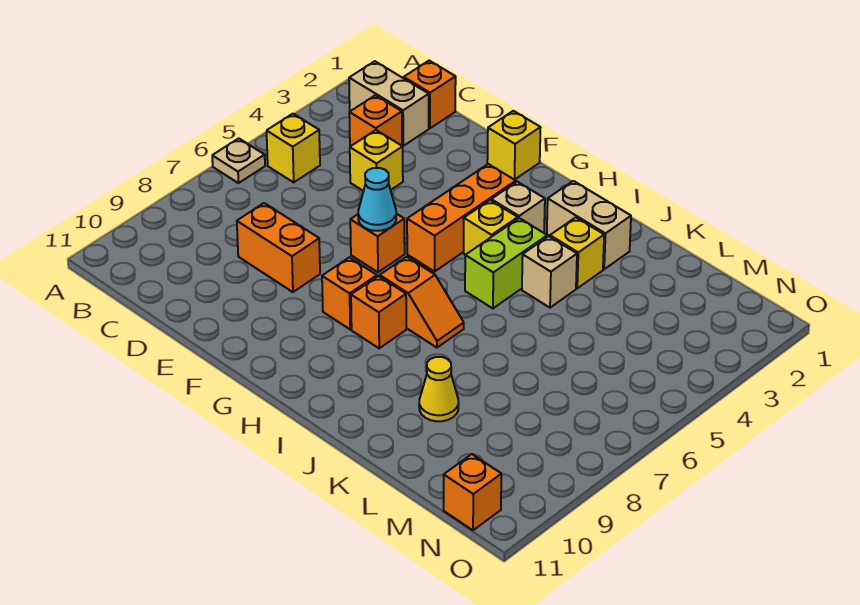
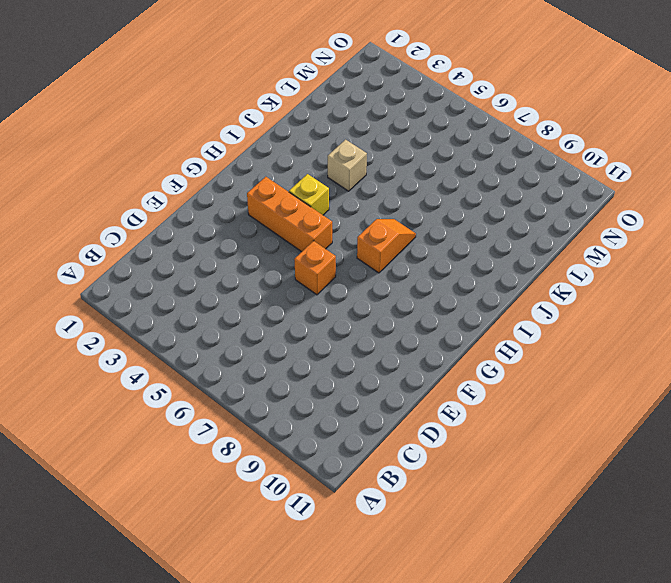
none -> tan plate A6 level 1
none -> tan brick B2:C2 level 1
none -> yellow brick B5 level 1

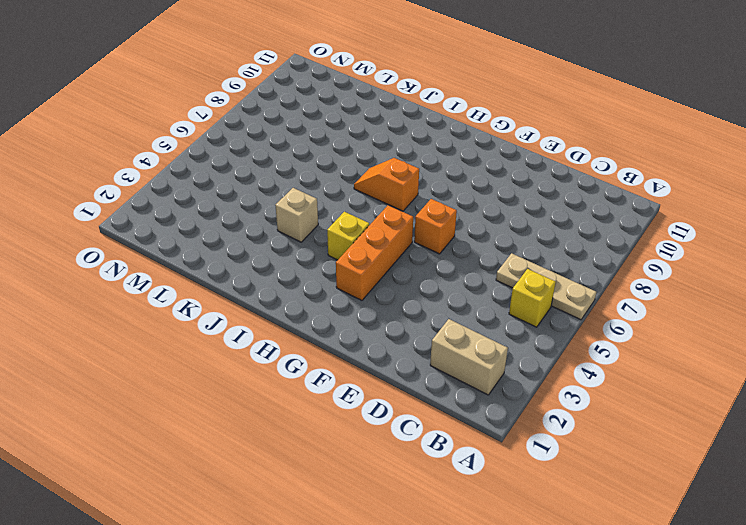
tan plate A6:C6 level 1 -> tan plate A6 level 1
none -> orange brick C1 level 1
none -> orange brick C3 level 1
none -> yellow brick D4 level 1

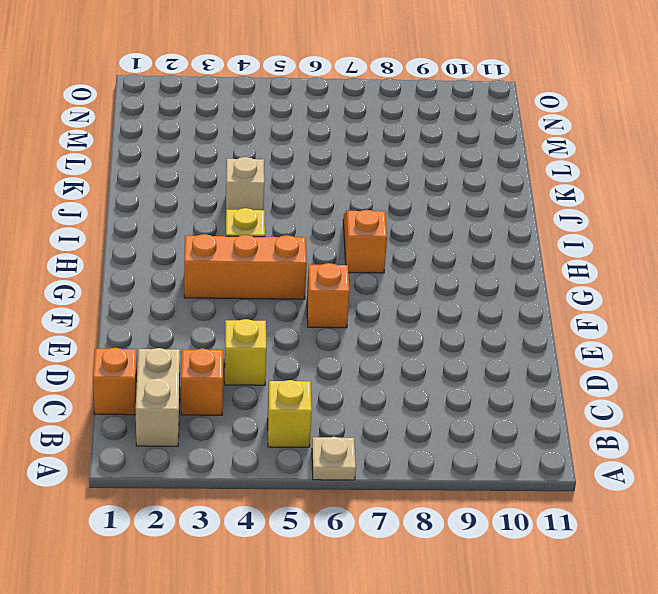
none -> orange brick D8:E8 level 1
none -> yellow brick F1 level 1
none -> orange brick G8 level 1

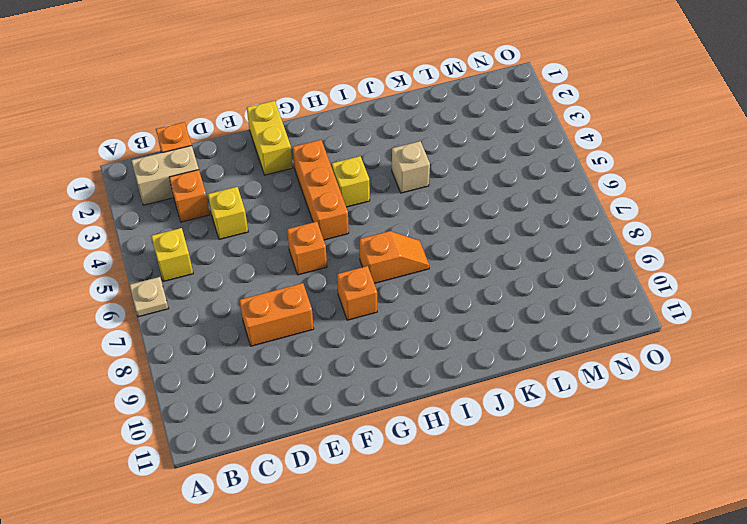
yellow brick F1:F2 level 1 -> yellow brick F1 level 1
none -> tan brick H3 level 1
none -> orange brick H8 level 1
none -> tan brick I2:J2 level 1

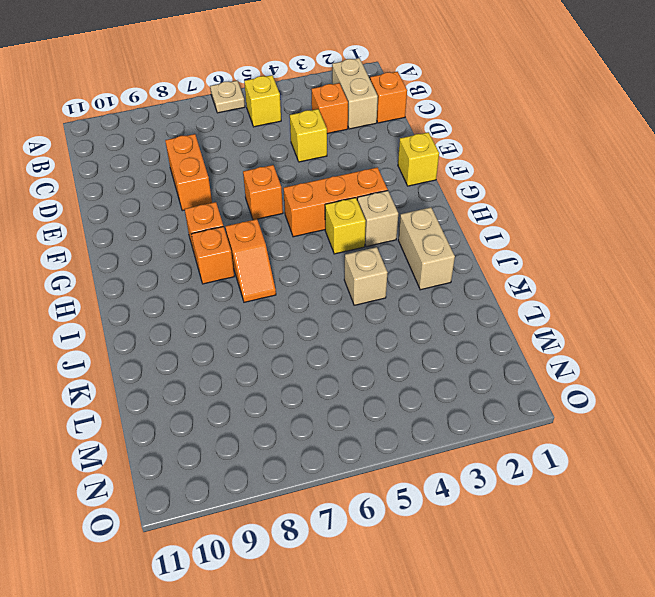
none -> lime brick I4:I5 level 1
none -> yellow brick J3 level 1
none -> yellow cone K9 level 1

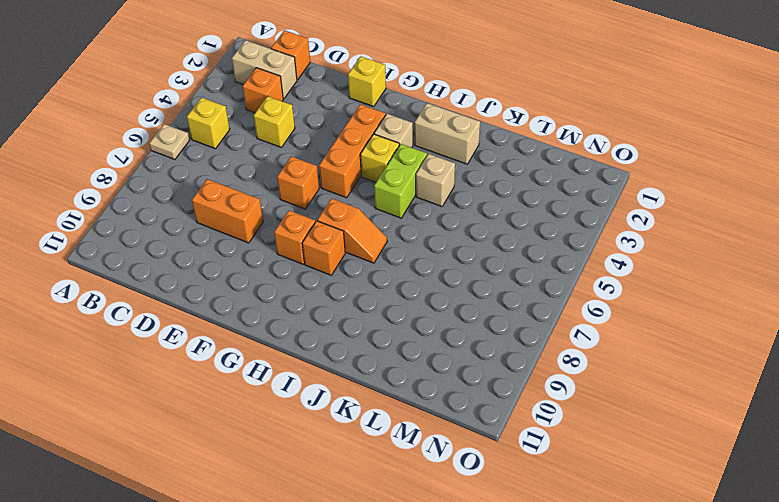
none -> yellow brick J3 level 1
none -> yellow cone K9 level 1
none -> orange brick N11 level 1

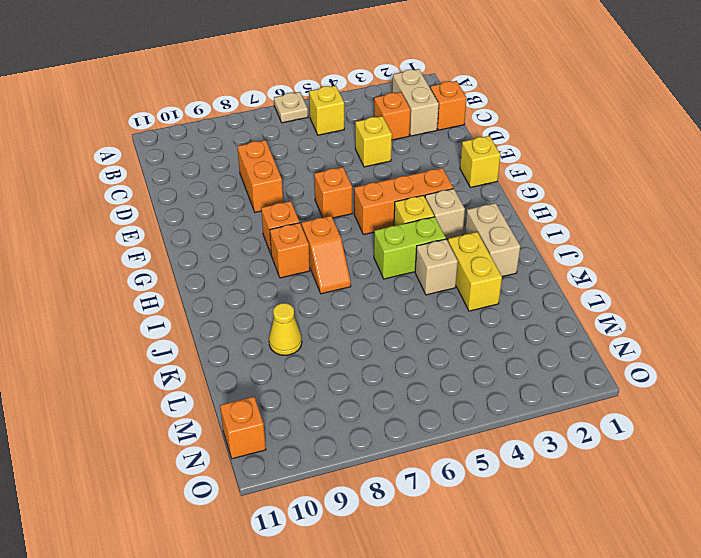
yellow brick J3:K3 level 1 -> yellow brick J3 level 1
none -> cyan cone F6 level 2

